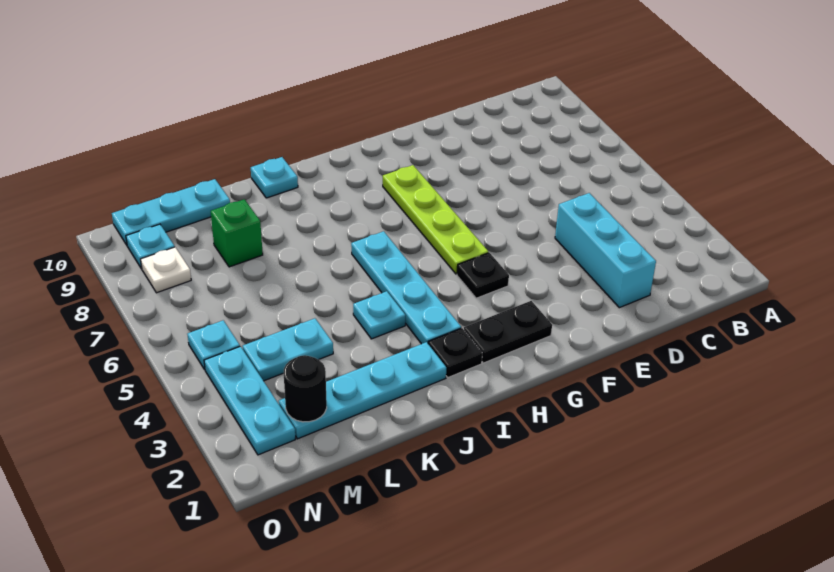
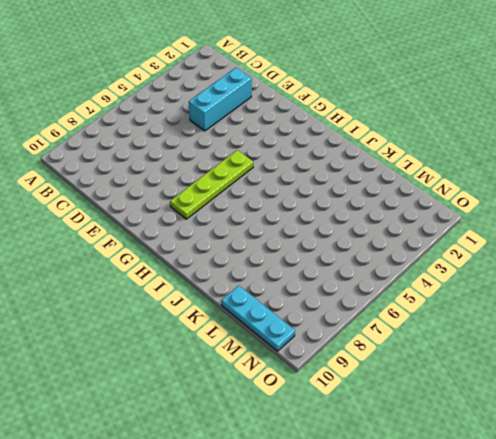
none -> black plate G2:H2 level 1
none -> black plate G4 level 1
none -> black plate I2 level 1

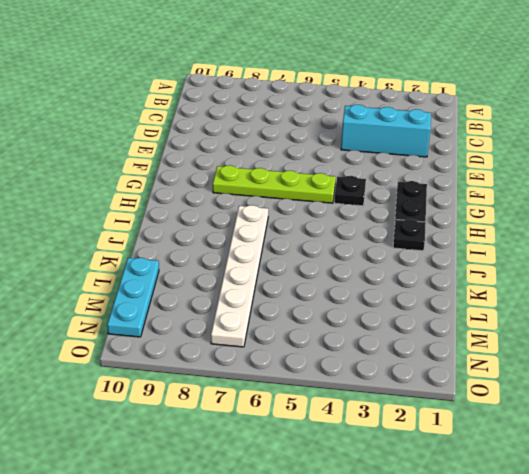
white plate I7:N7 level 1 -> none
none -> cyan plate I3:I6 level 1
none -> cyan plate J2:M2 level 1
none -> cyan plate J4 level 1

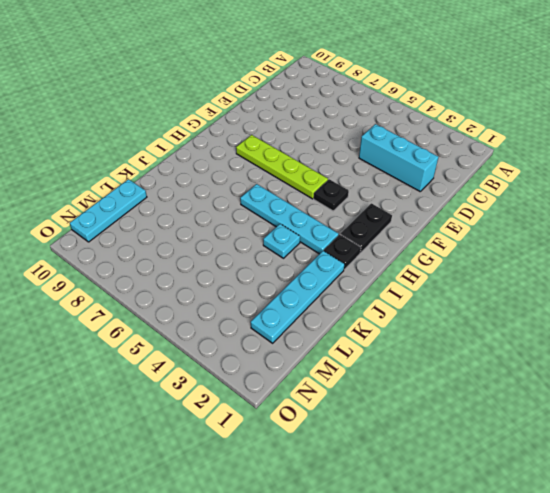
none -> cyan plate J10 level 1
none -> cyan plate L4:M4 level 1
none -> green brick L8 level 1

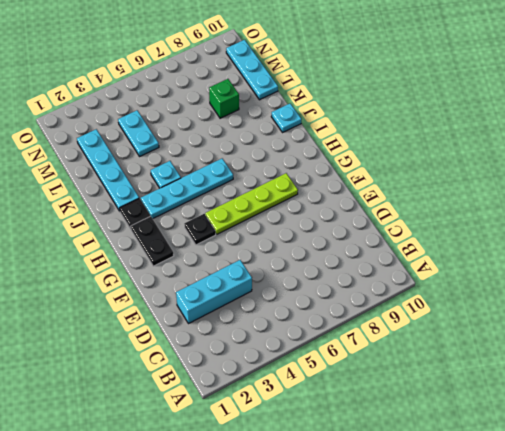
none -> cyan plate N2:N4 level 1
none -> cyan plate N5 level 1
none -> white plate N8 level 1

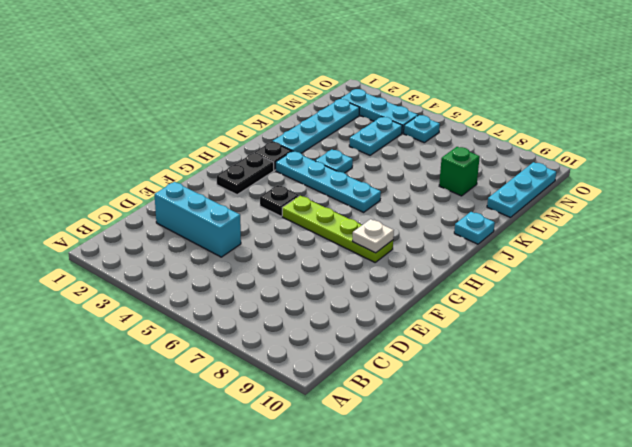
white plate G8 level 2 -> white plate N8 level 1
none -> cyan plate N9 level 1
none -> black round brick M2 level 2

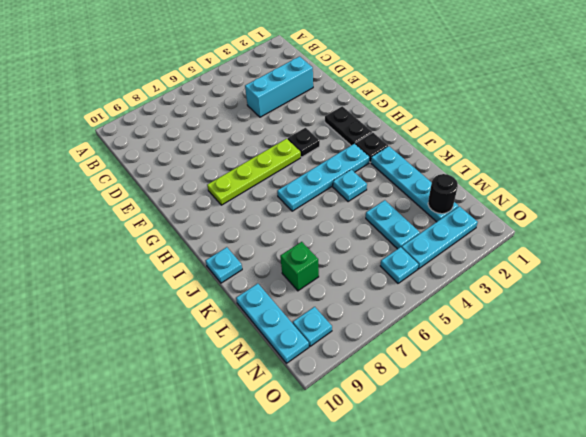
none -> white plate N8 level 1

